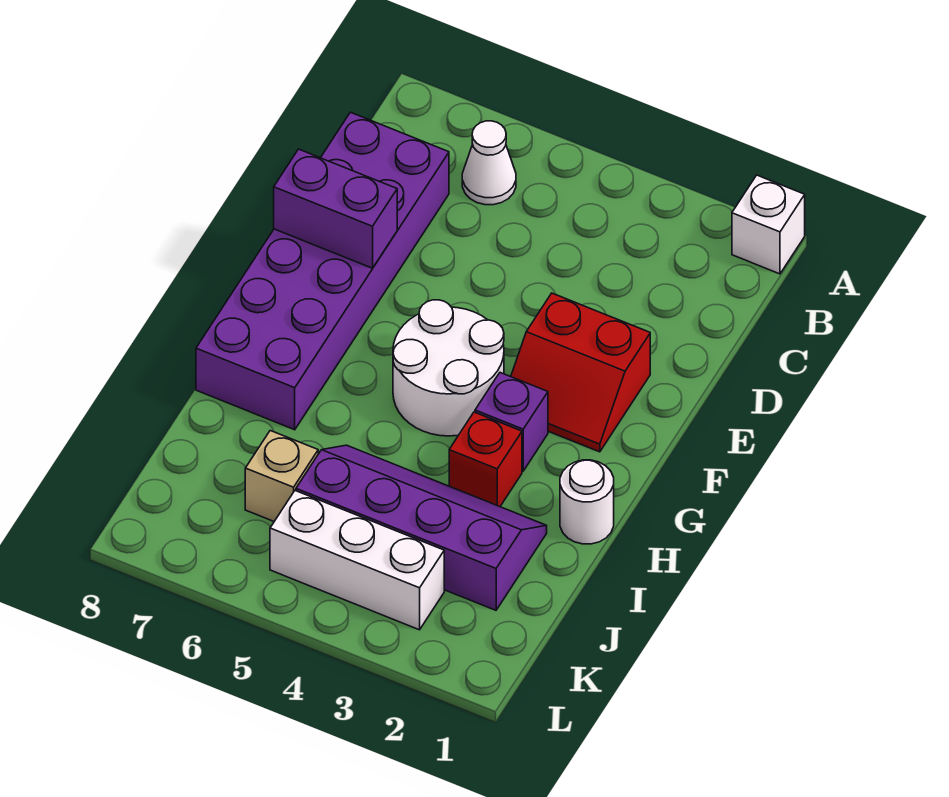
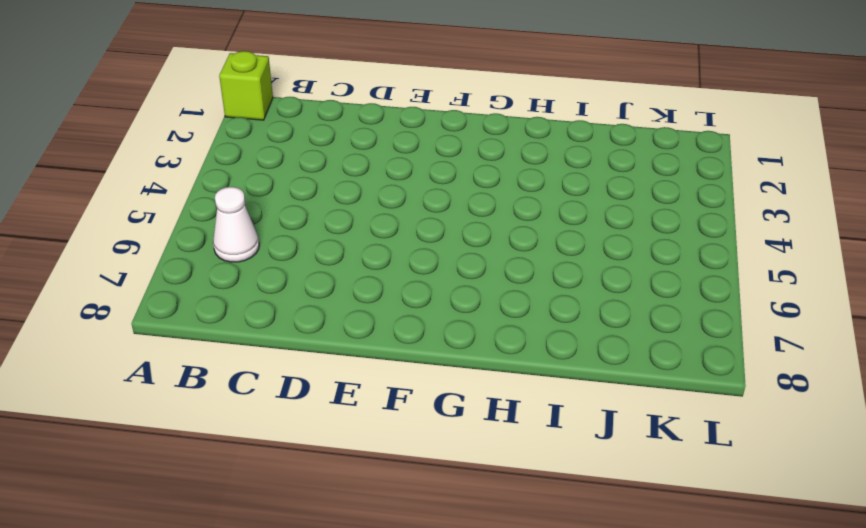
lime brick A1 level 1 -> white brick A1 level 1
none -> purple brick C7:H8 level 1
none -> red slope E2:F3 level 1 top E
none -> white round brick F4:G5 level 1

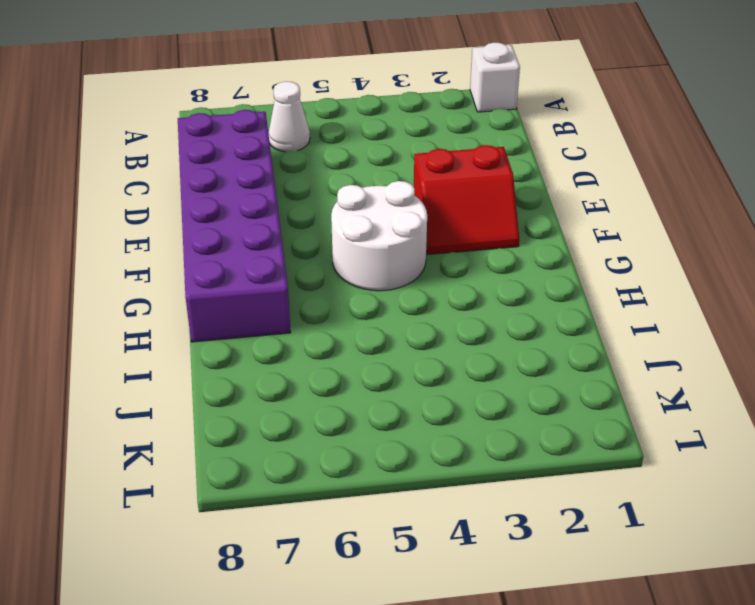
none -> purple brick G3 level 1
none -> white round brick H1 level 1
none -> red brick H3 level 1

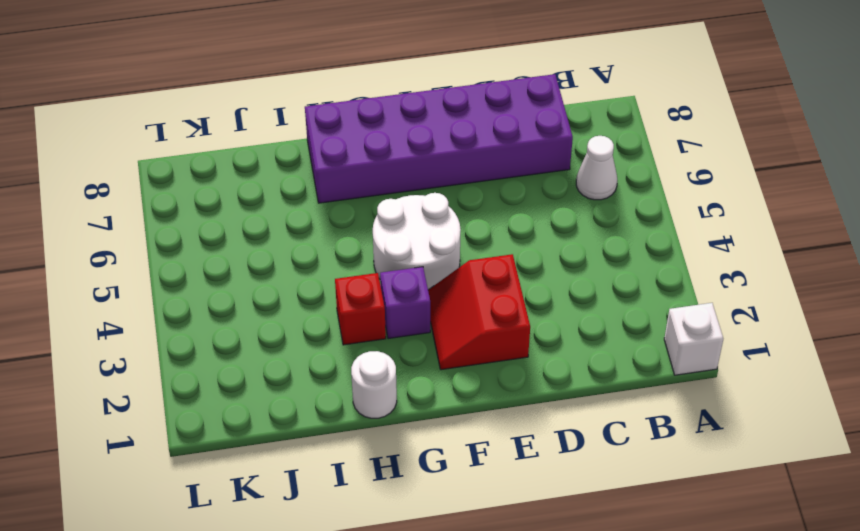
none -> purple slope I2:J5 level 1 top J
none -> tan brick J6 level 1
none -> white brick K3:K5 level 1

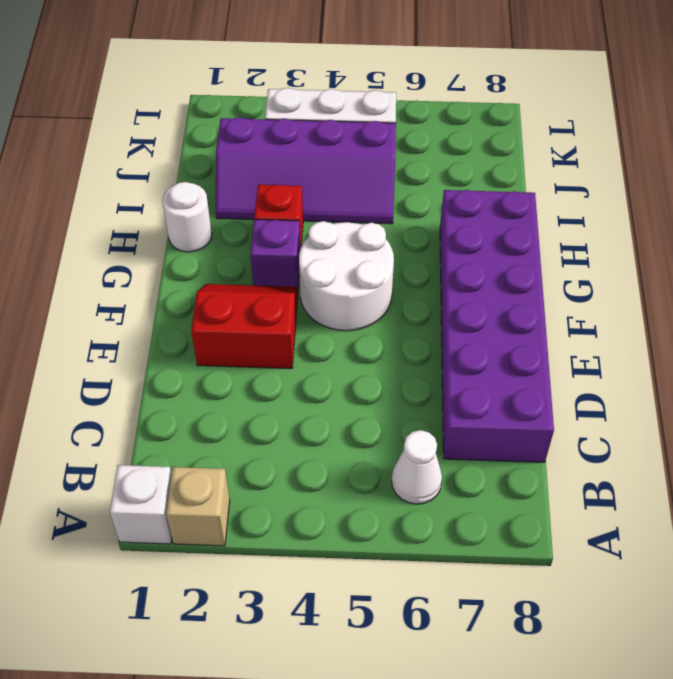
tan brick A2 level 1 -> tan brick J6 level 1
none -> purple brick E7:E8 level 2

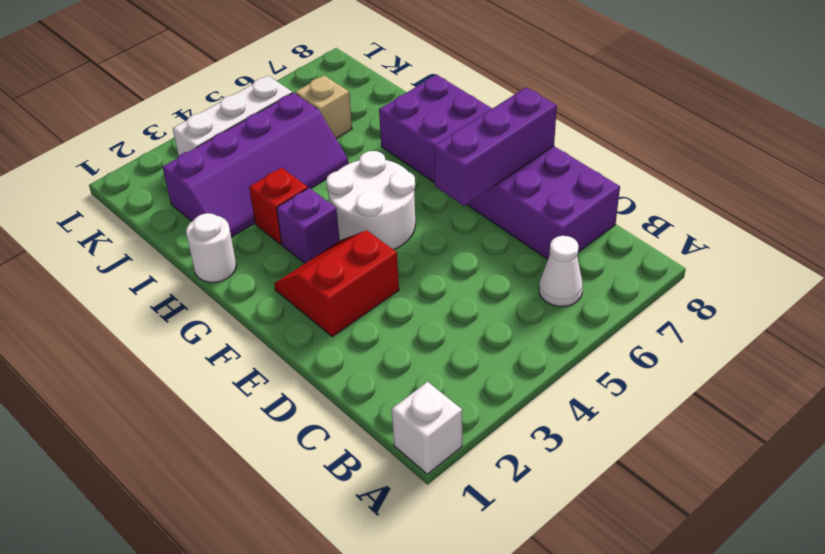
purple brick E6:E8 level 2 -> purple brick E7:E8 level 2

